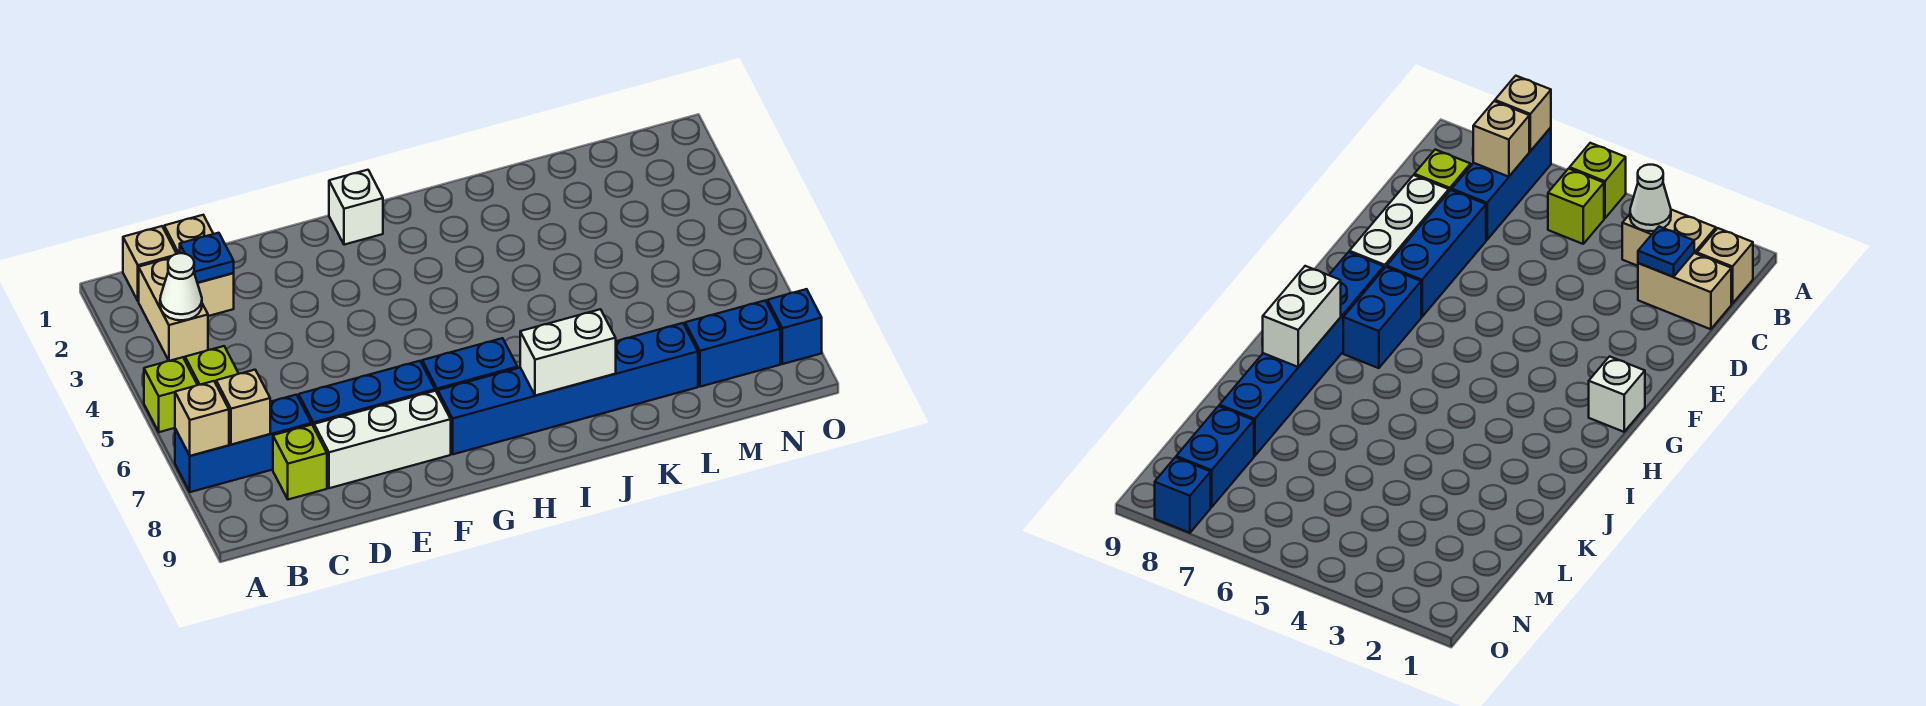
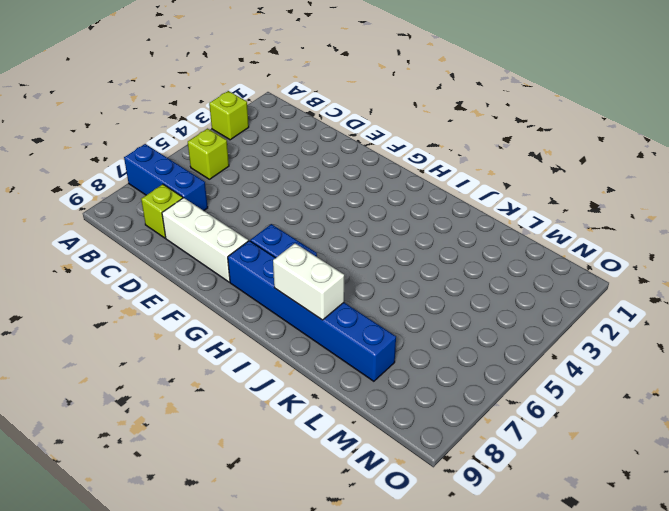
lime brick A3 level 1 -> lime brick A5 level 1
none -> tan brick B1 level 1
none -> tan brick B2:B3 level 1
none -> tan brick C1:C2 level 1

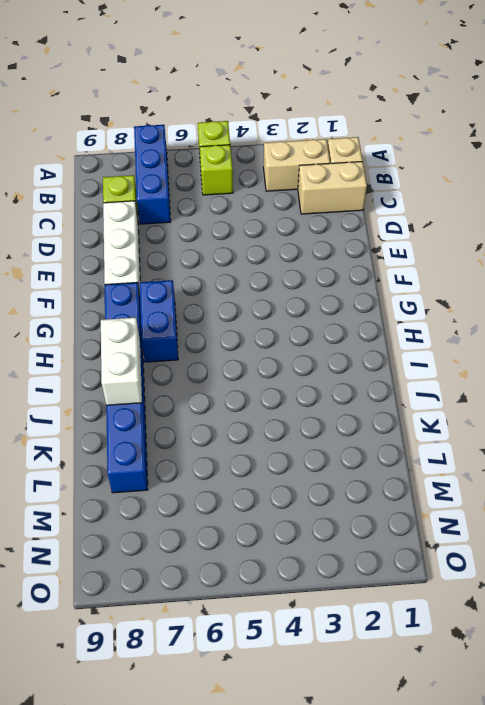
none -> blue brick D7:F7 level 1
none -> white brick G1 level 1
none -> blue brick M8:N8 level 1

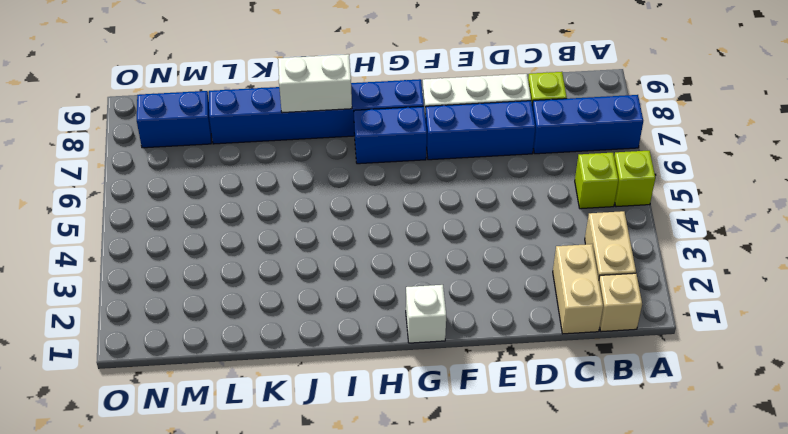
none -> blue brick O8 level 1
none -> tan brick A7 level 2
none -> white cone B3 level 2

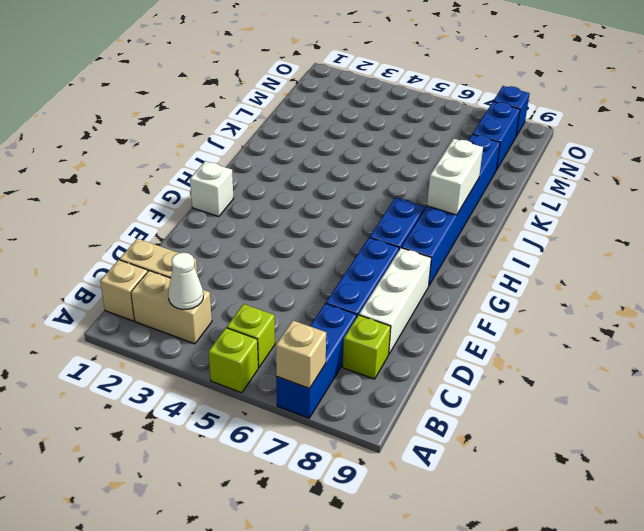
none -> tan brick B7 level 2
none -> blue plate C2 level 2

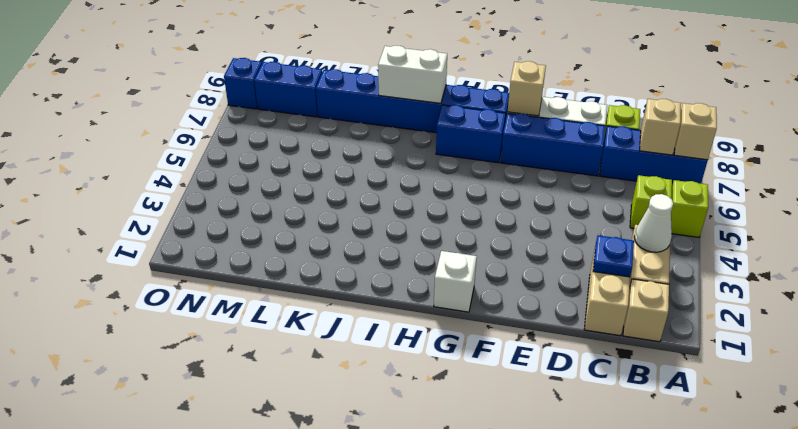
tan brick F8 level 2 -> none

